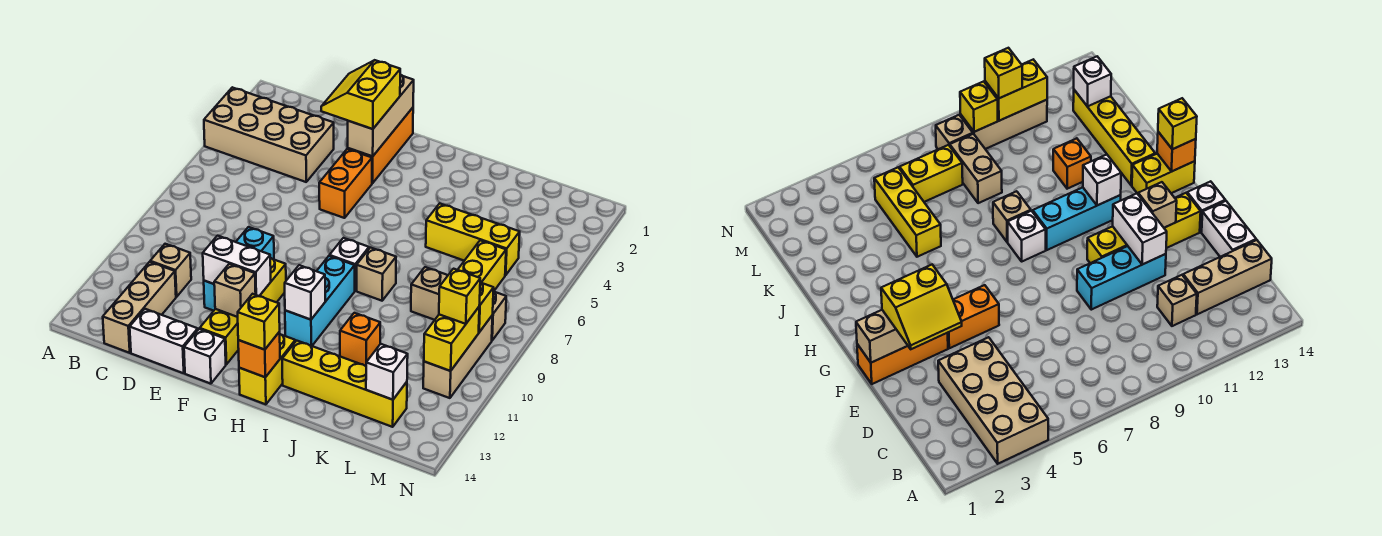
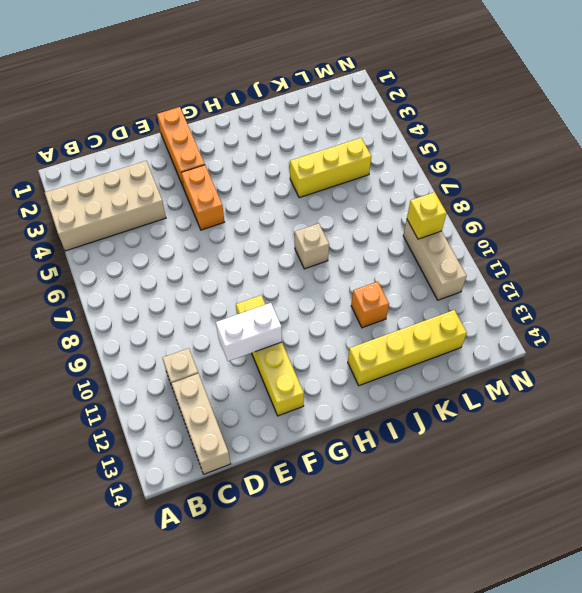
none -> white brick D14:E14 level 1
none -> cyan brick E9:E11 level 1
none -> white brick F14 level 1
none -> white brick H8 level 1

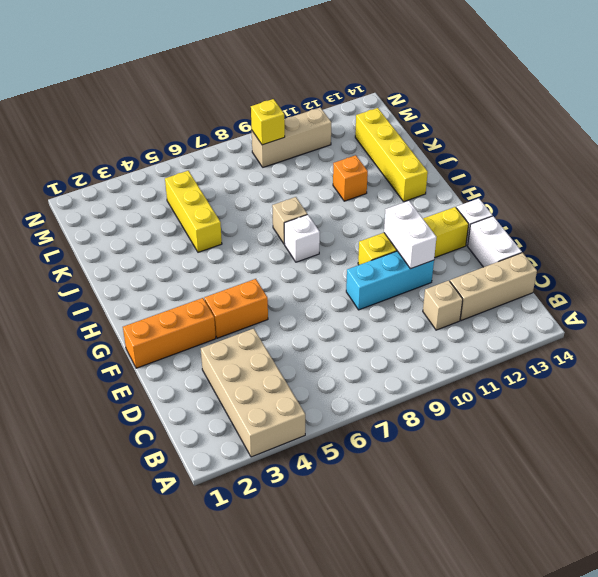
none -> cyan brick H9:H11 level 1
none -> yellow brick H13:H14 level 1
none -> tan brick K8:L8 level 1
none -> yellow brick L6:L7 level 1

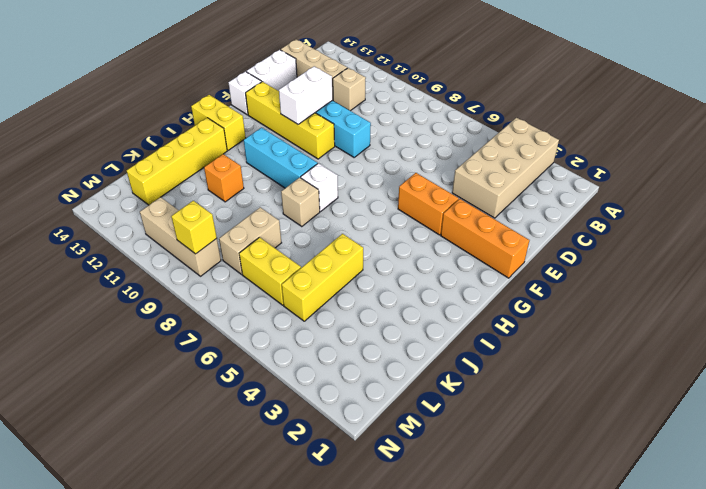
none -> tan brick M8 level 1
none -> tan brick F1:F3 level 2
none -> tan brick F12 level 2
none -> white brick H11 level 2

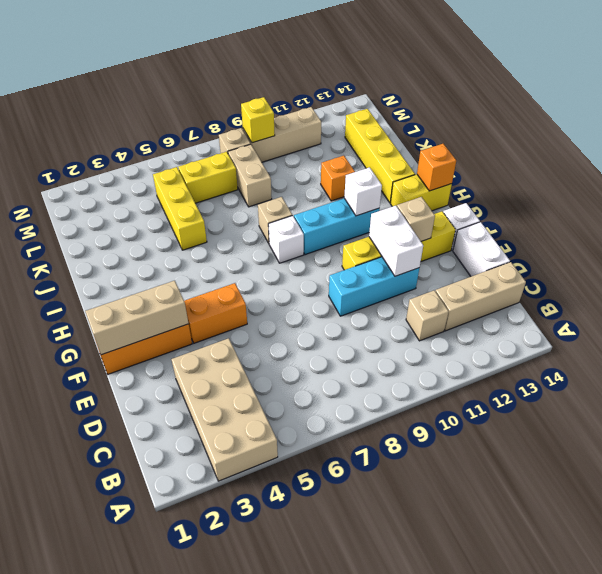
none -> white brick L13 level 2
none -> yellow brick M10:M11 level 2
none -> yellow slope E2:F3 level 3 top F
none -> yellow brick H14 level 3

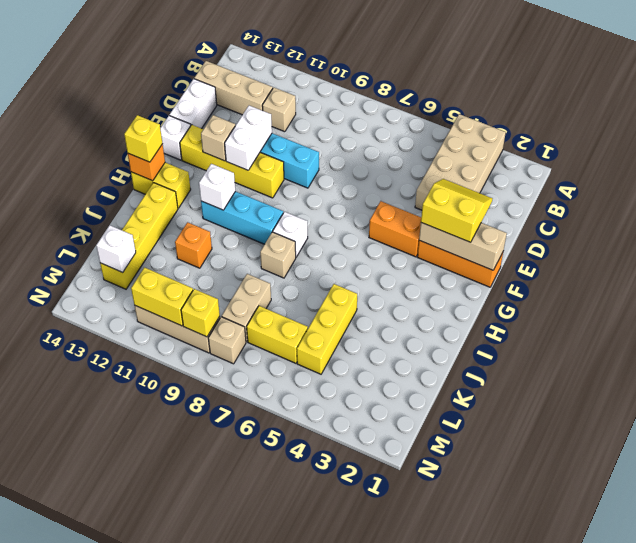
none -> yellow brick M10 level 3

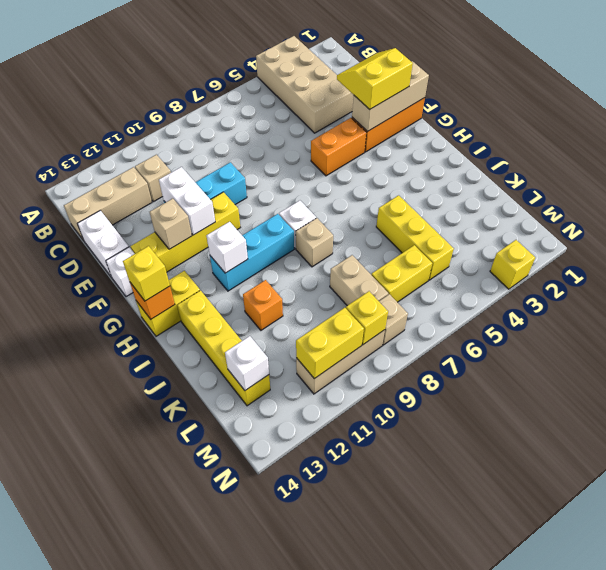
yellow brick N3 level 1 -> yellow brick M10 level 3

